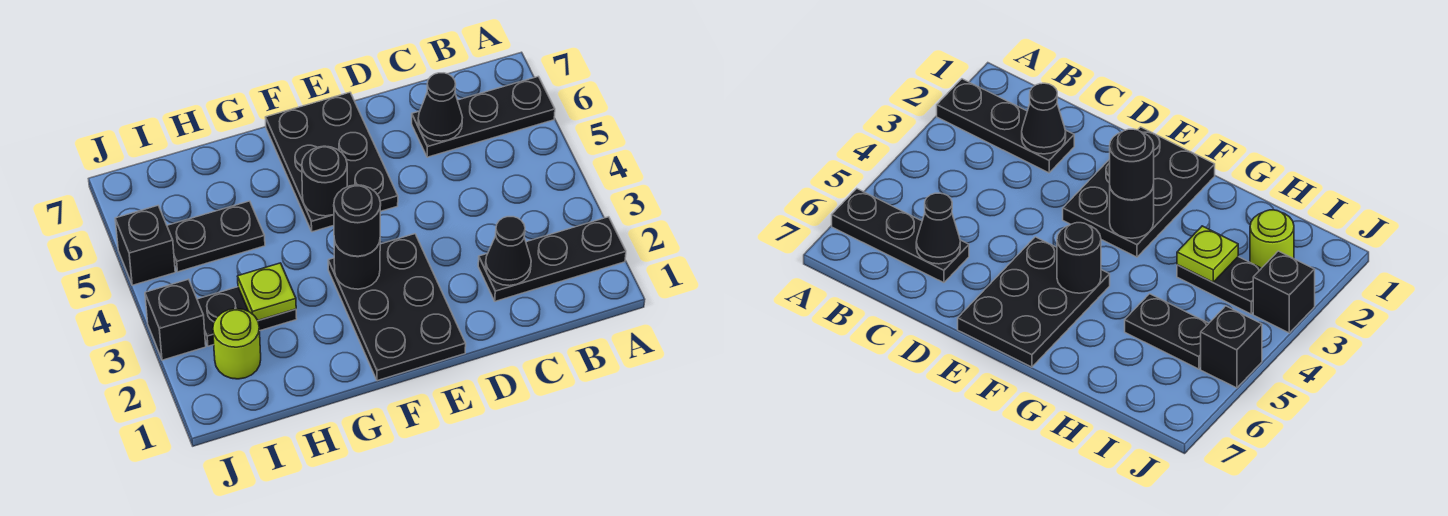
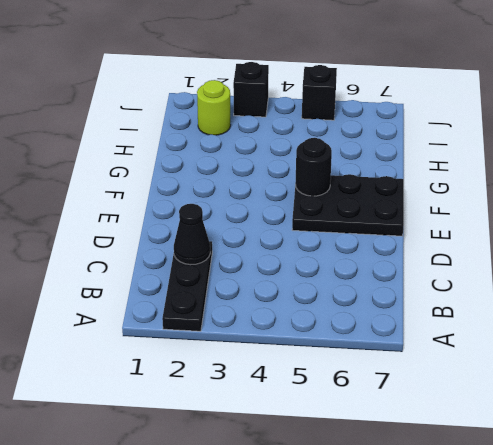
none -> black plate A6:C6 level 1
none -> black plate E1:F3 level 1
none -> black plate H3:I3 level 1

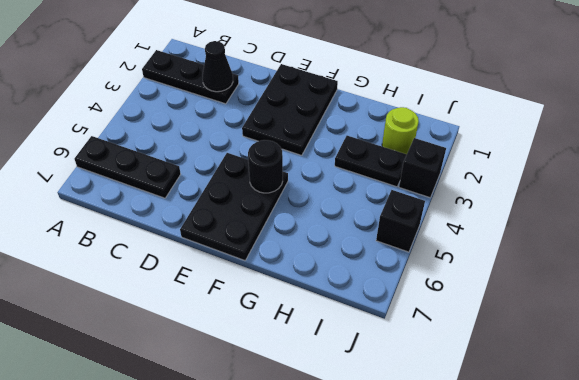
none -> black plate H5:I5 level 1
none -> black cone C6 level 2
none -> black round brick F3 level 2

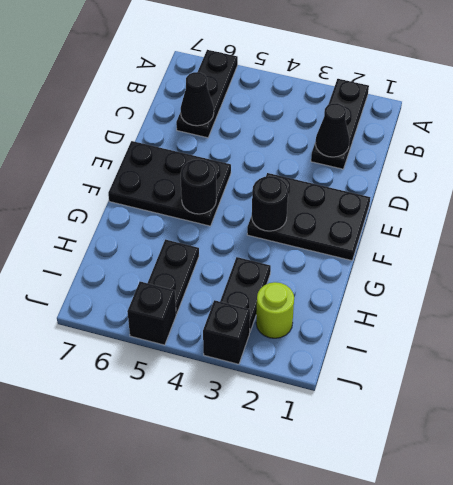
none -> lime plate H3 level 2
none -> black round brick F3 level 3

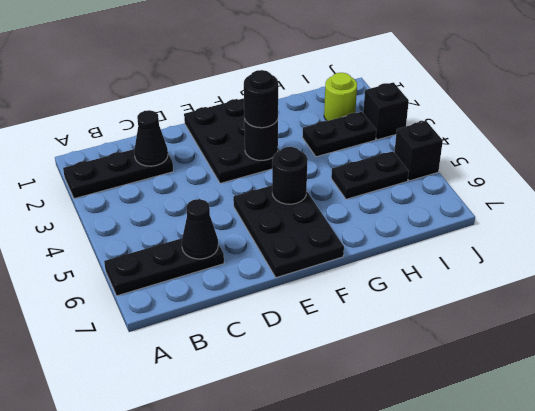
none -> lime plate H3 level 2

